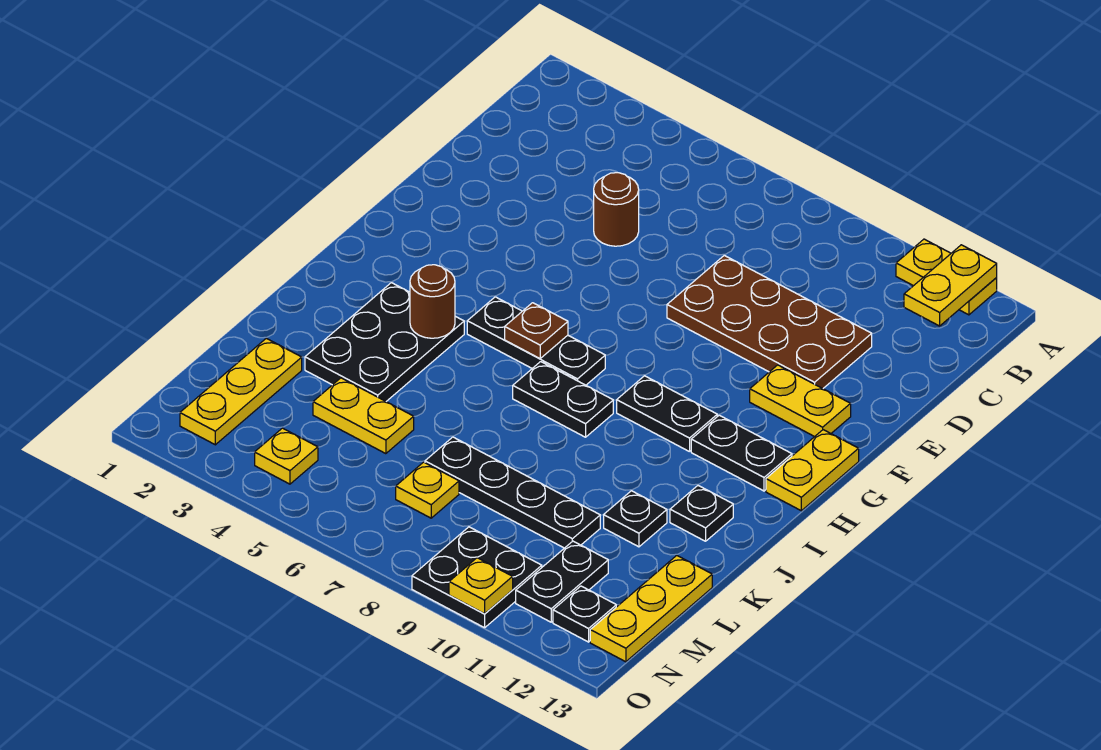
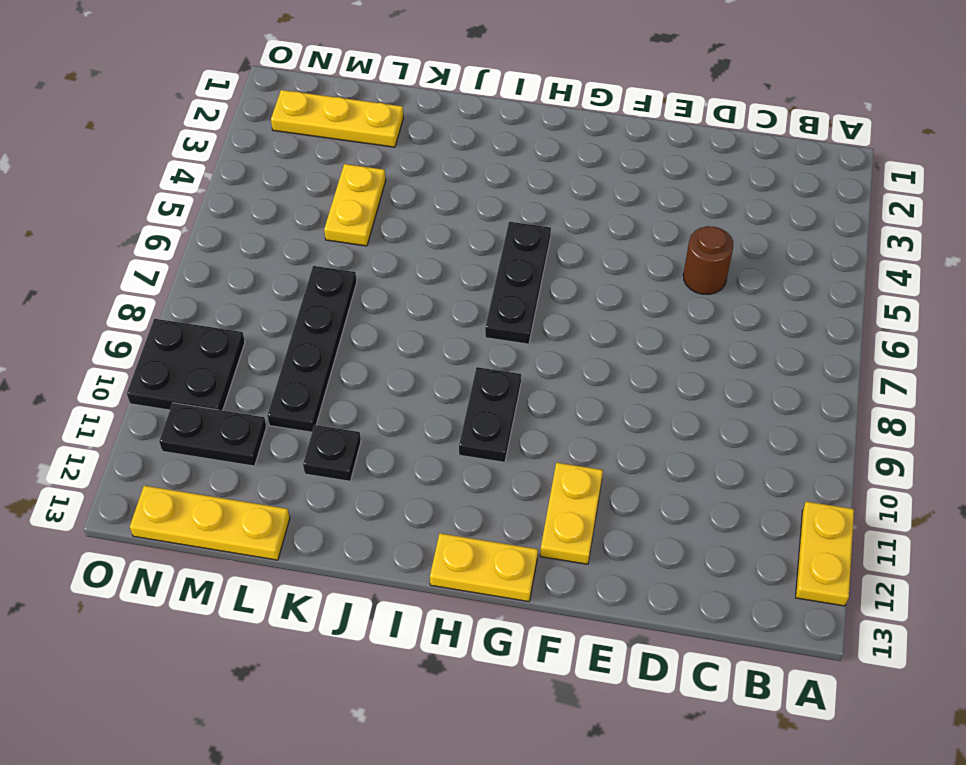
none -> brown plate D8:E11 level 1
none -> black plate H11:H12 level 1
none -> black plate I3:K4 level 1

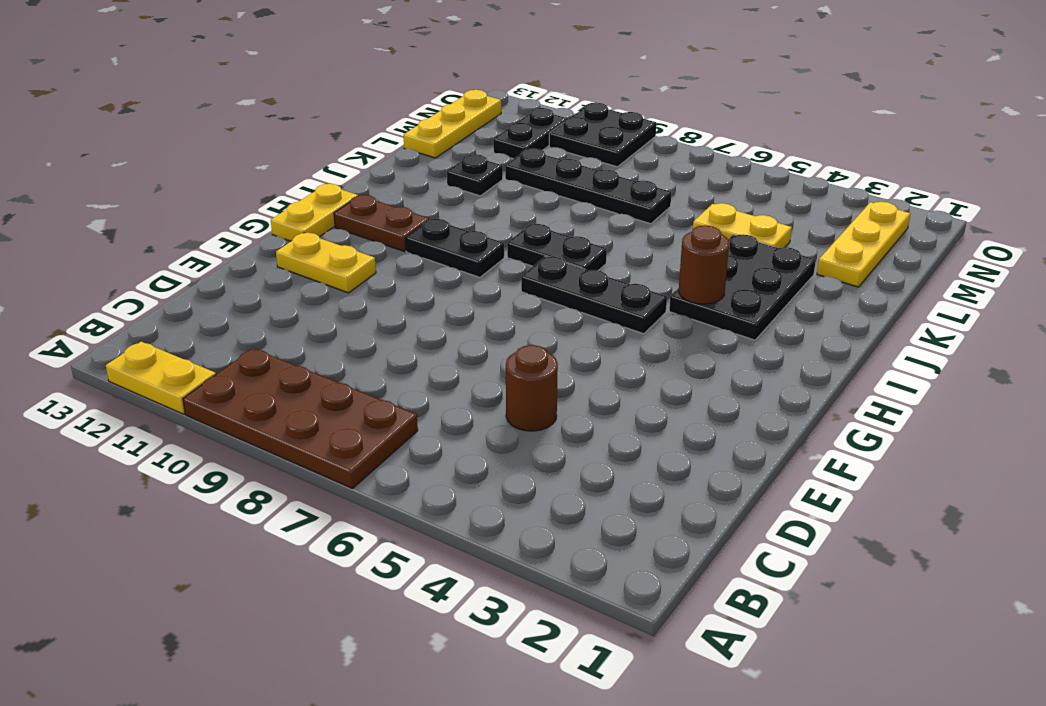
brown plate A7:B10 level 1 -> brown plate D8:E11 level 1
brown plate H11:H12 level 1 -> black plate H11:H12 level 1
none -> black plate J12 level 1
none -> yellow plate M7 level 1
none -> yellow plate N4 level 1

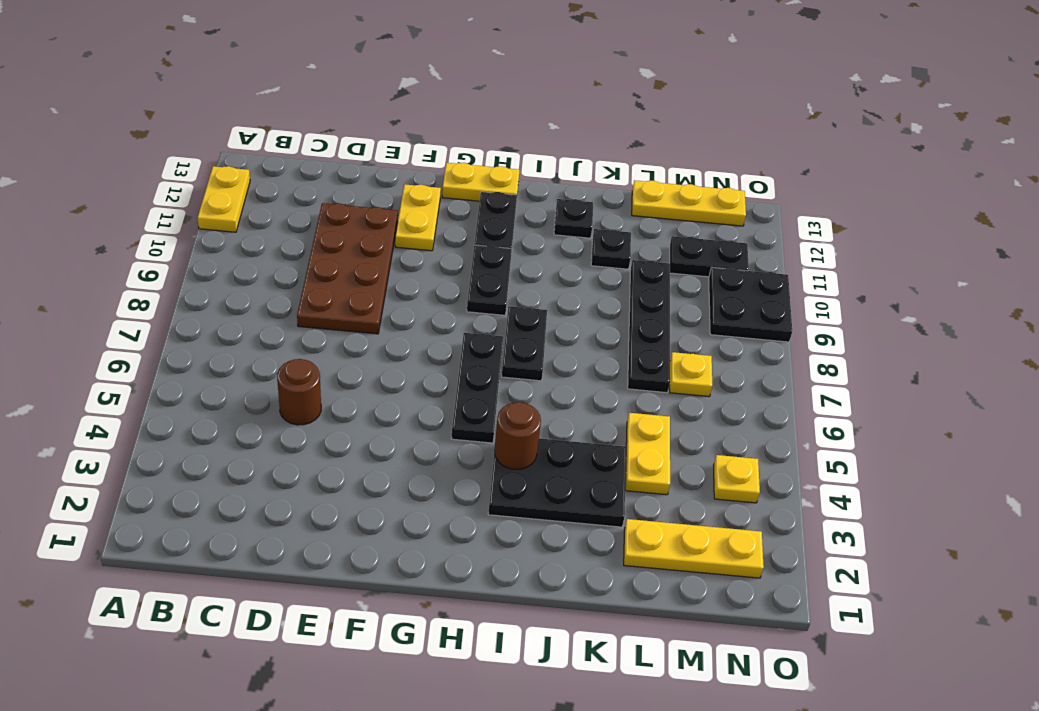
none -> black plate N12 level 1
none -> yellow plate A12:B12 level 2
none -> brown plate H6 level 2

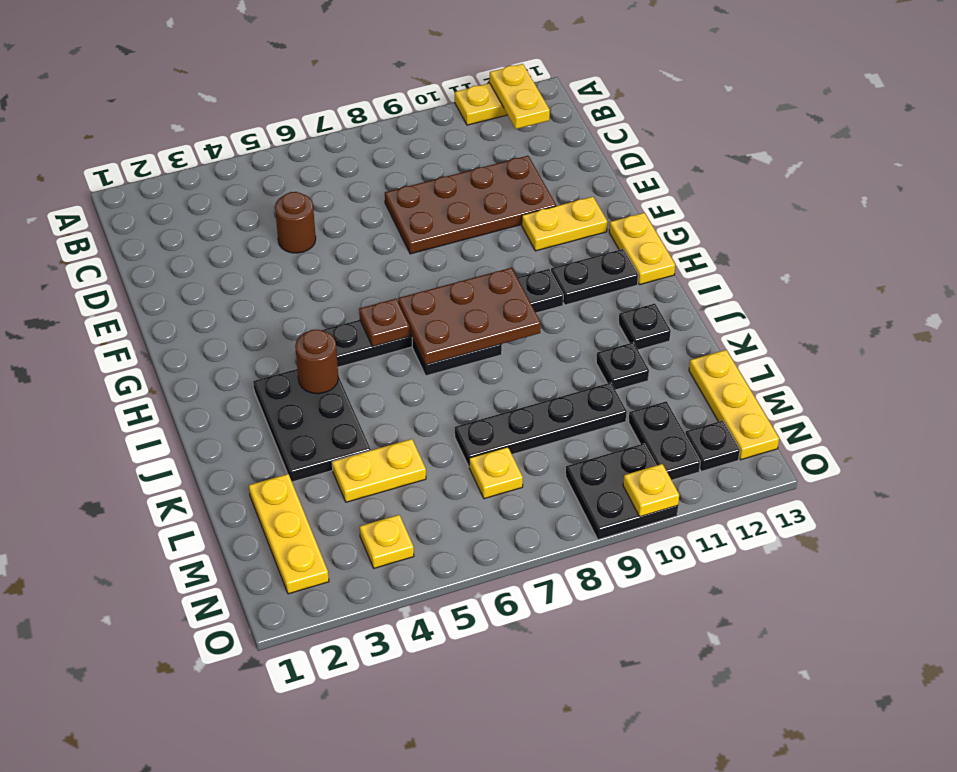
brown plate H7:I9 level 2 -> none

